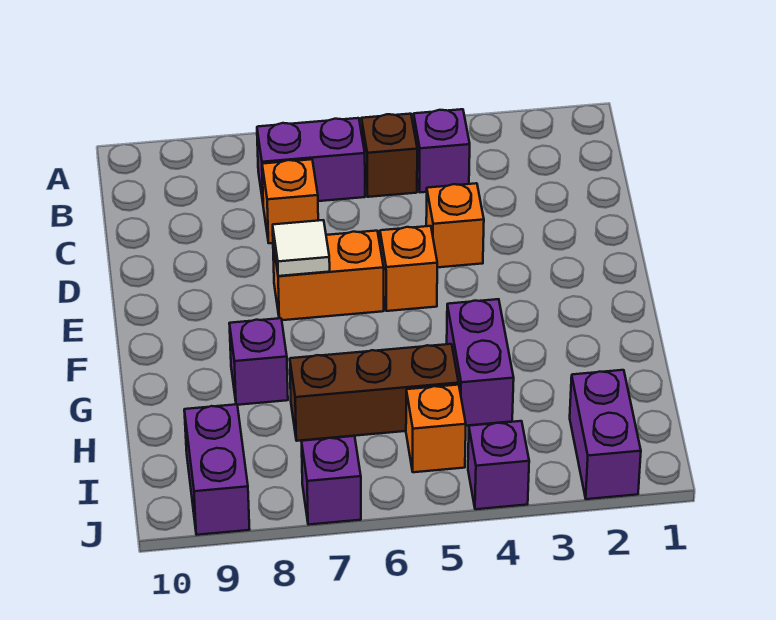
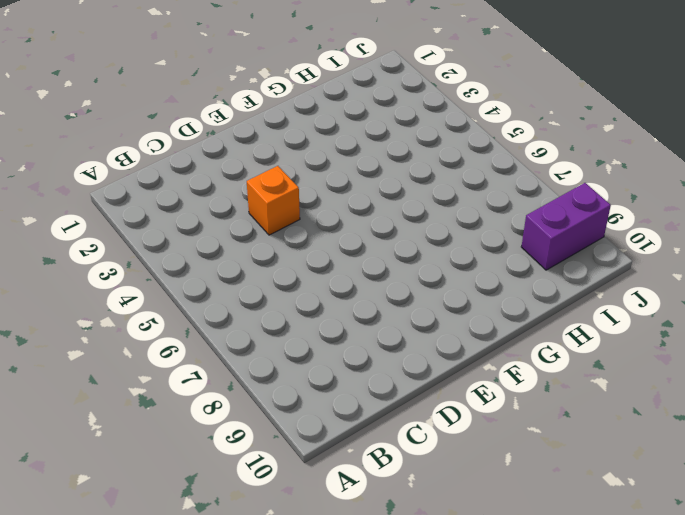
none -> purple brick B4 level 1
none -> brown brick B5 level 1
none -> purple brick B6:B7 level 1

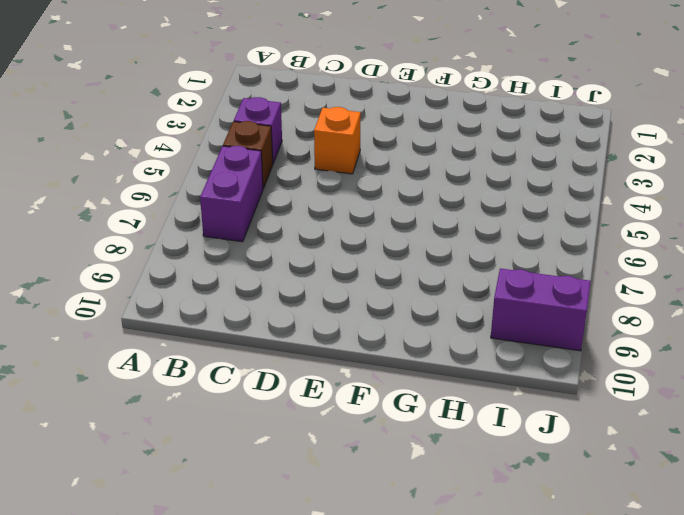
none -> orange brick C7 level 1
none -> orange brick E5 level 1
none -> orange brick E6:E7 level 1

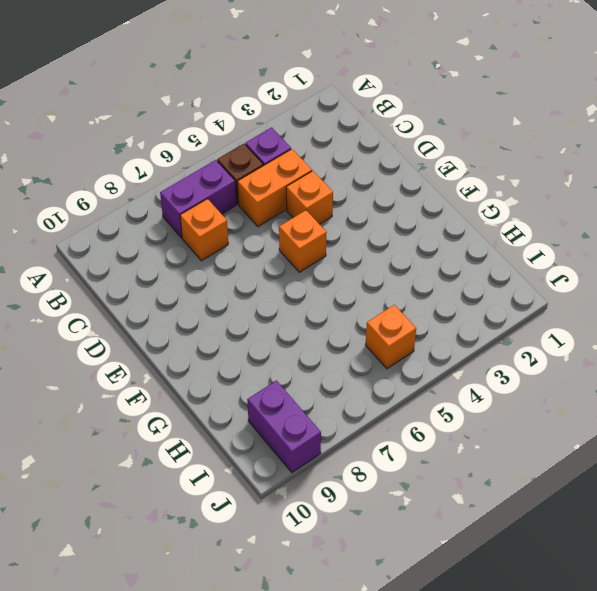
orange brick C4:C5 level 1 -> orange brick E6:E7 level 1
none -> purple brick G4:H4 level 1
none -> purple brick G8 level 1
none -> brown brick H5:H7 level 1

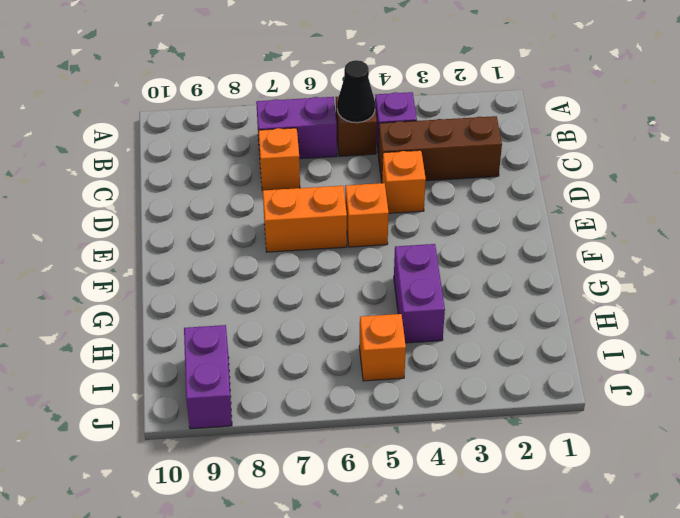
black cone B5 level 2 -> none
brown brick C2:C4 level 1 -> brown brick H5:H7 level 1
none -> purple brick G8 level 1
none -> purple brick I2:J2 level 1
none -> purple brick J4 level 1

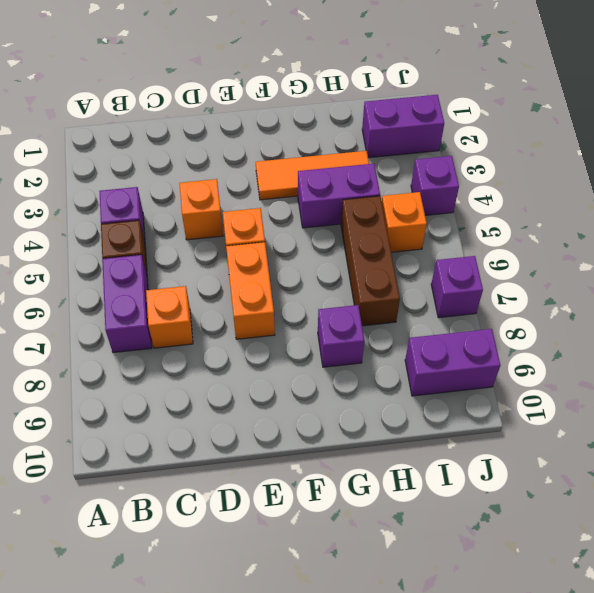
orange tile F3:H3 level 1 -> none
none -> white tile E7 level 2

